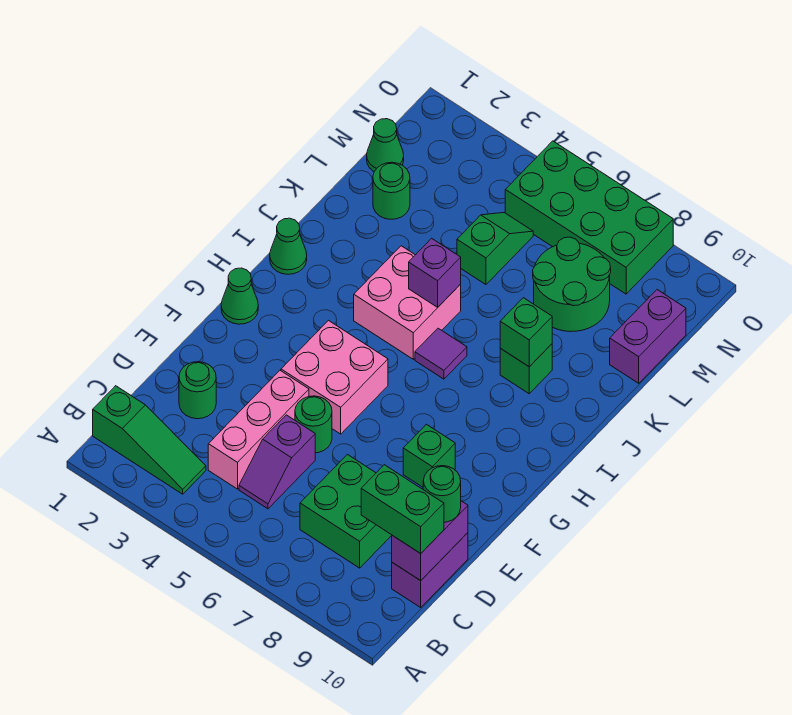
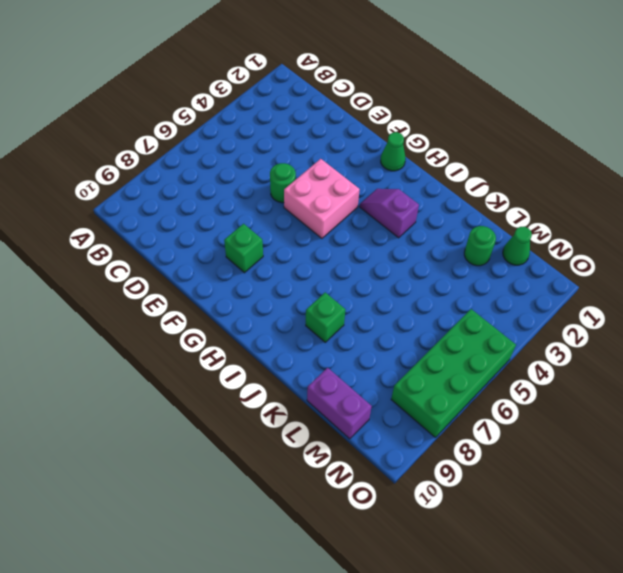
purple slope H3:I3 level 1 top I -> purple slope C5:D5 level 1 top D
none -> green slope B1:B3 level 1 top 1
none -> pink brick C4:E4 level 1
none -> green brick C7:D8 level 1

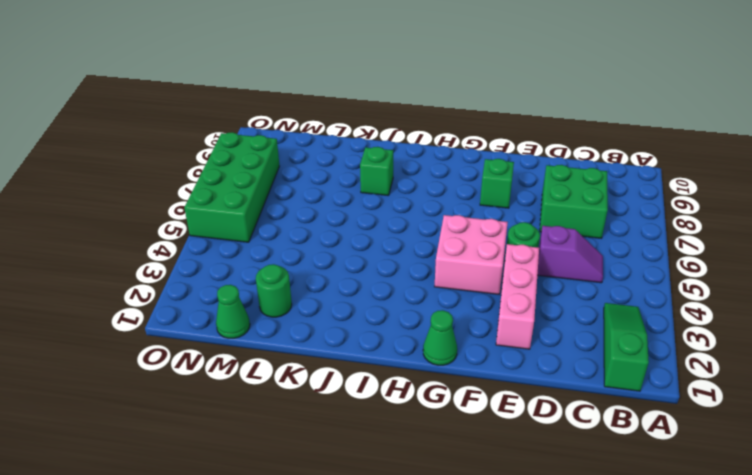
pink brick E2:E4 level 1 -> pink brick C4:E4 level 1
none -> purple brick C10:D10 level 1
none -> green round brick D2 level 1
none -> green cone I1 level 1

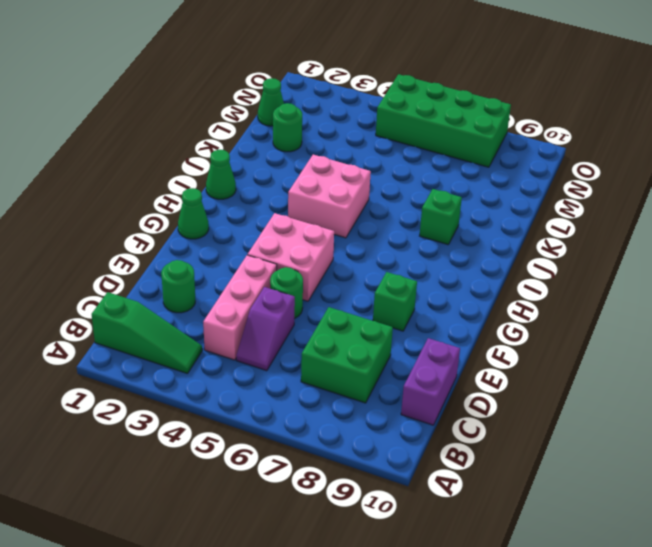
none -> purple tile I6 level 1
none -> green slope L5:M5 level 1 top L
none -> green round brick L7:M8 level 1

